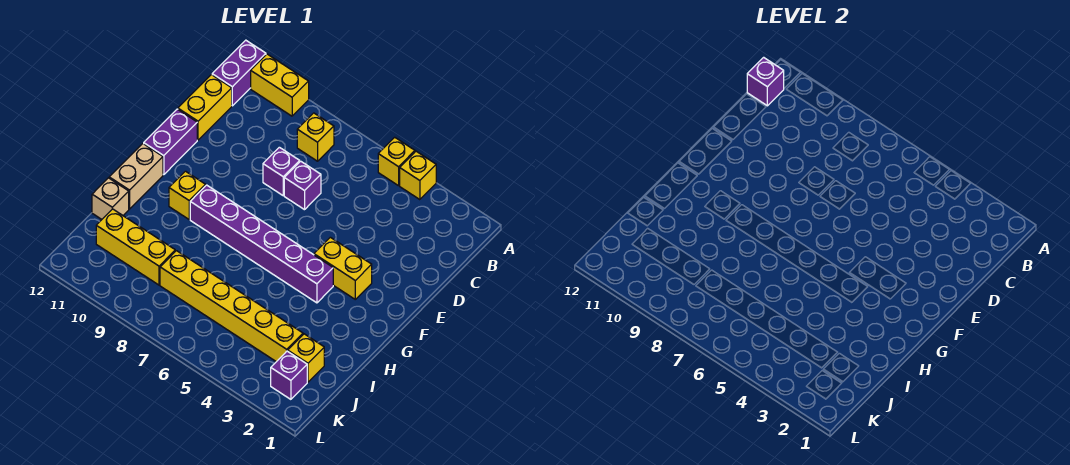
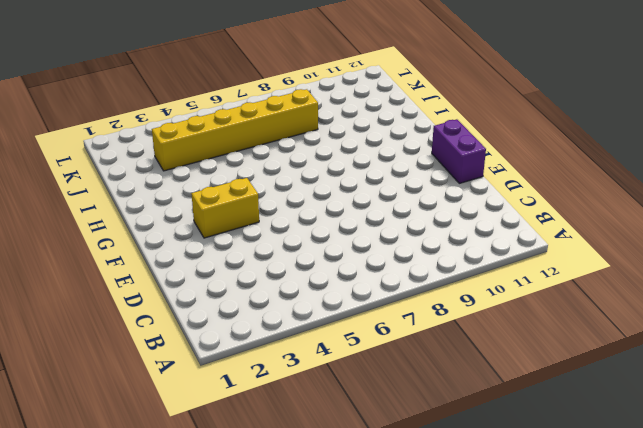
none -> yellow brick A4 level 1
none -> yellow brick A5 level 1
none -> yellow brick A10:A11 level 1

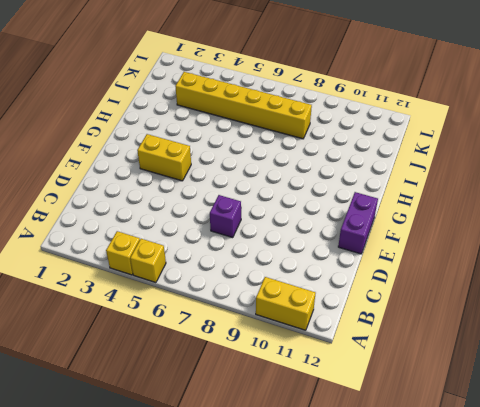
none -> purple brick A12:B12 level 1
none -> yellow brick B8 level 1
none -> yellow brick C12:D12 level 1

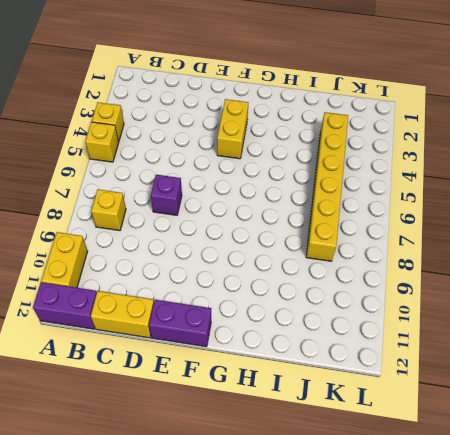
none -> purple brick D8 level 1
none -> purple brick G4:G9 level 1
none -> yellow brick G10 level 1

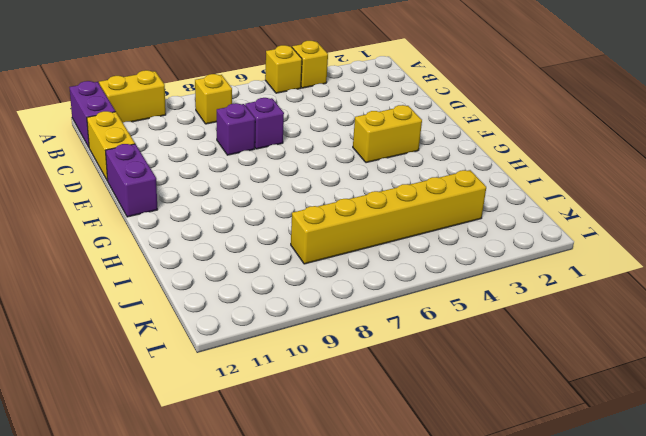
none -> purple brick G4:G9 level 1
none -> yellow brick G10 level 1
none -> tan brick G12:H12 level 1

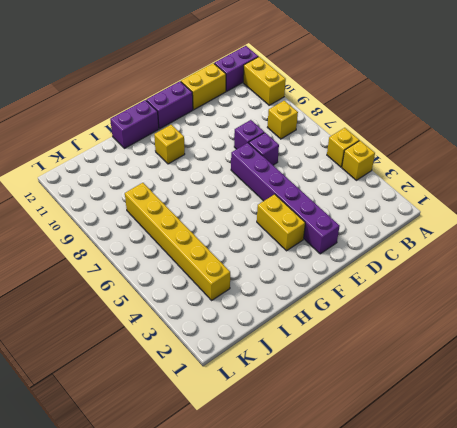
purple brick E2:E7 level 1 -> purple brick G4:G9 level 1
purple brick G12:H12 level 1 -> tan brick G12:H12 level 1
none -> tan brick I12 level 1
none -> yellow brick J2 level 1
none -> yellow brick J9:J11 level 1

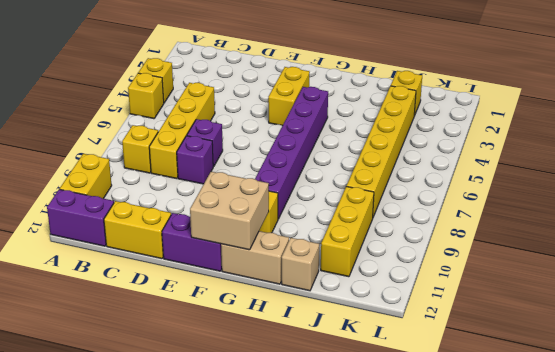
yellow brick C5:C8 level 1 -> none
tan brick F11:G12 level 2 -> none
none -> purple brick K2 level 1
none -> purple brick B12 level 2

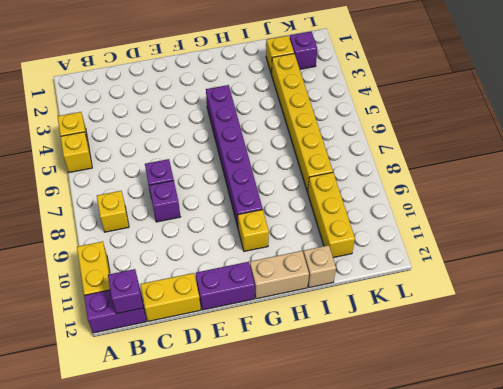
none -> yellow brick F3:F4 level 1

